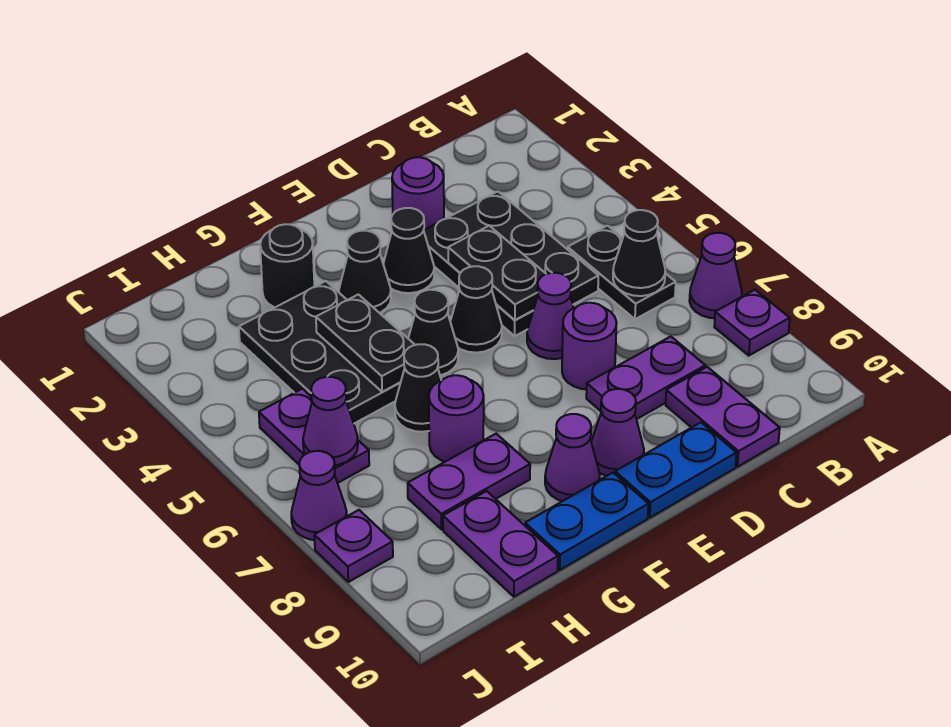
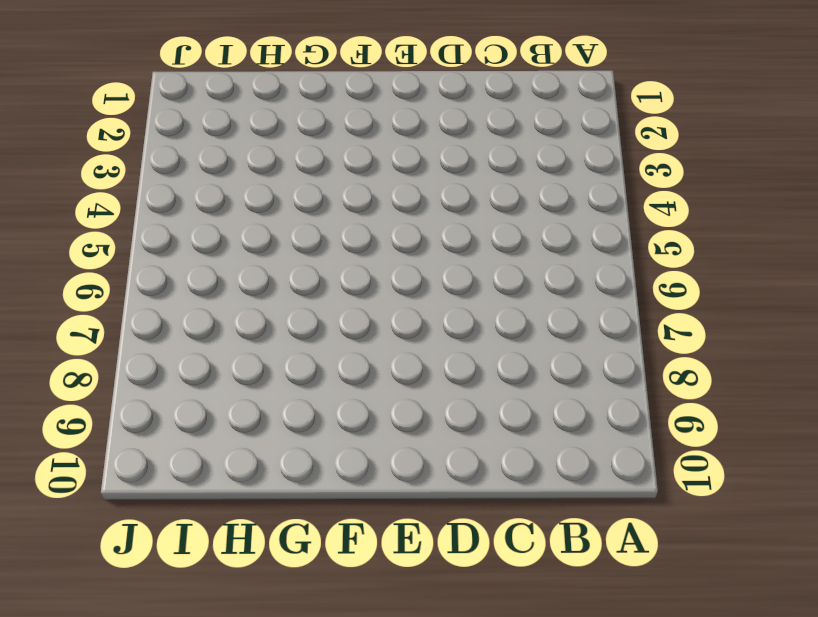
none -> purple cone A7 level 1
none -> purple plate A8 level 1
none -> black plate B5:B6 level 1
none -> black plate C3:D5 level 1

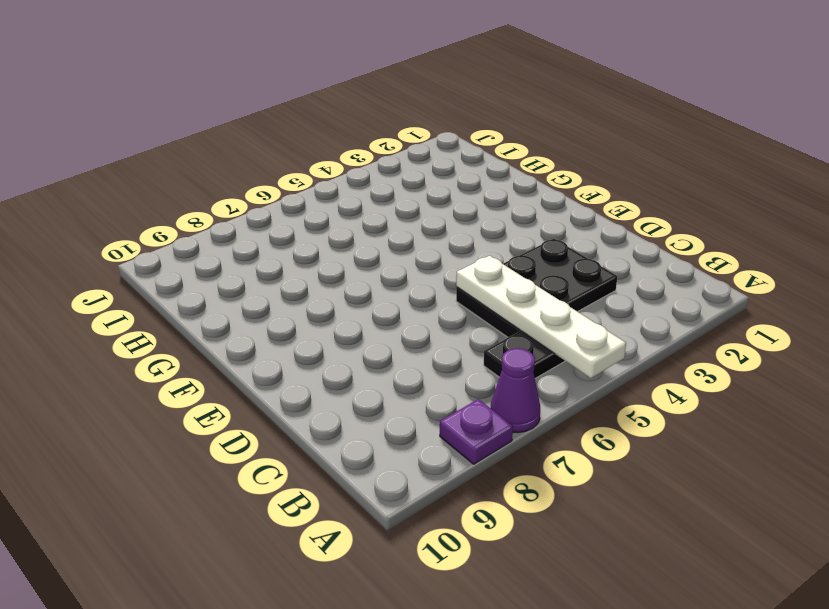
white plate A5:D5 level 2 -> black plate D4:D5 level 2
none -> purple plate C8:D8 level 1
none -> purple plate C9:C10 level 1
none -> purple round brick D2 level 1
none -> purple cone D6 level 1

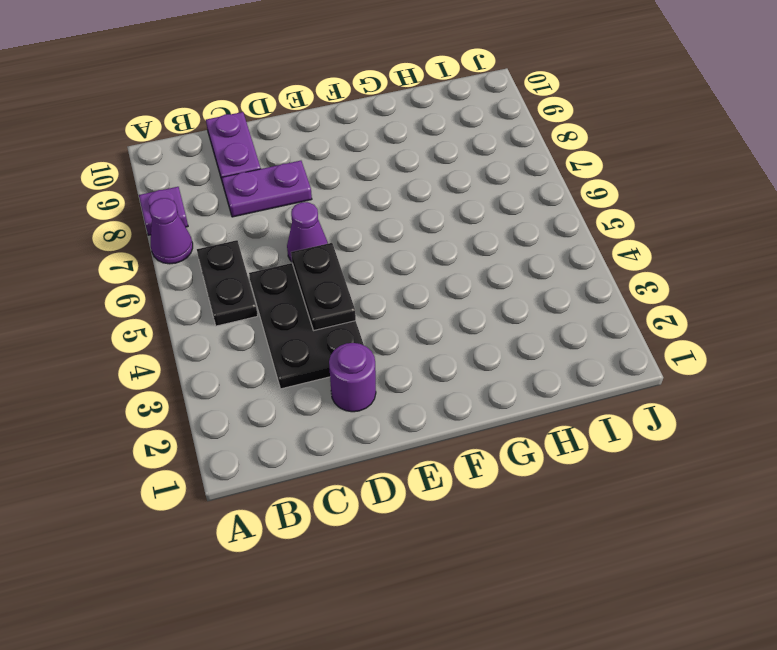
none -> purple round brick D7 level 1
none -> blue plate D10:E10 level 1
none -> black cone E3 level 1
none -> black cone E5 level 1

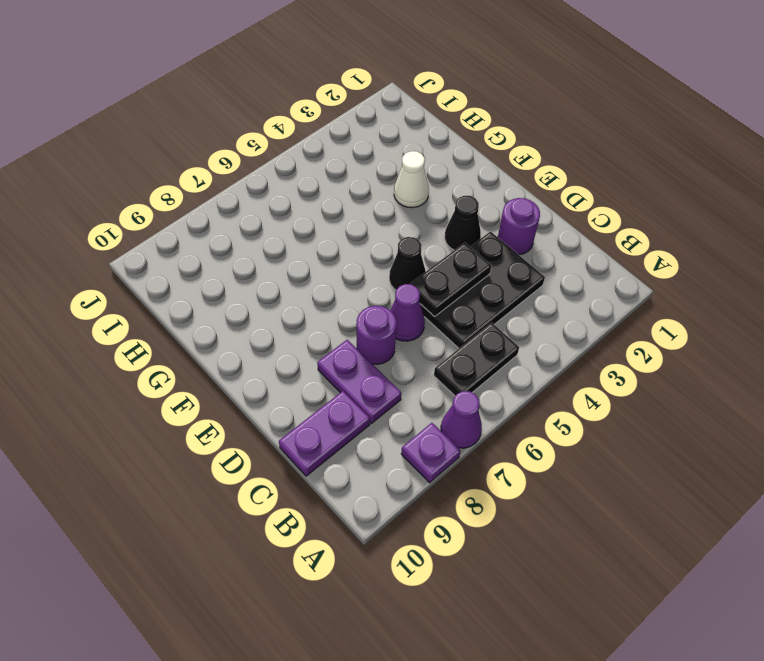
white cone G3 level 1 -> black plate G3:H5 level 1
none -> blue plate D10:E10 level 1
none -> purple cone E9 level 1
none -> black cone F3 level 1
none -> black cone F5 level 1

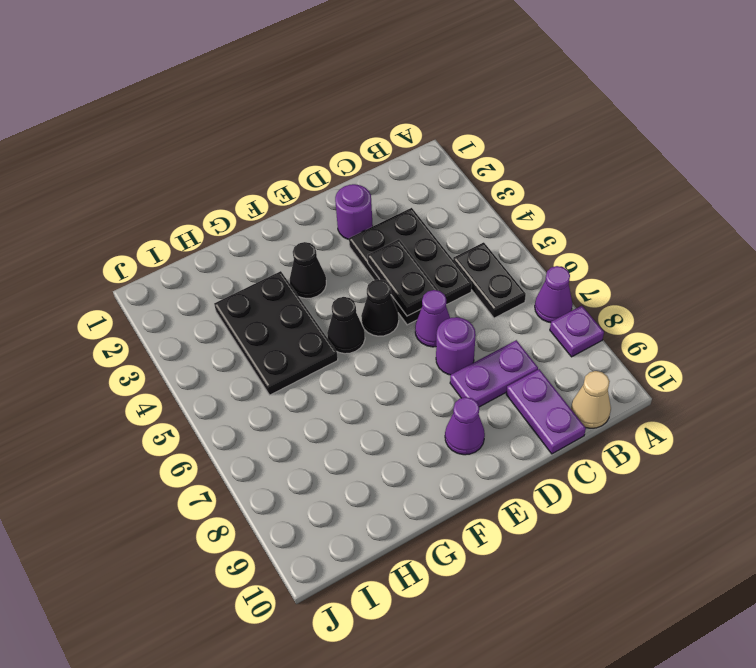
tan cone B10 level 1 -> none
none -> blue plate D10:E10 level 1
none -> black cone E3 level 1
none -> purple cone F9 level 1
none -> blue plate F10:G10 level 1

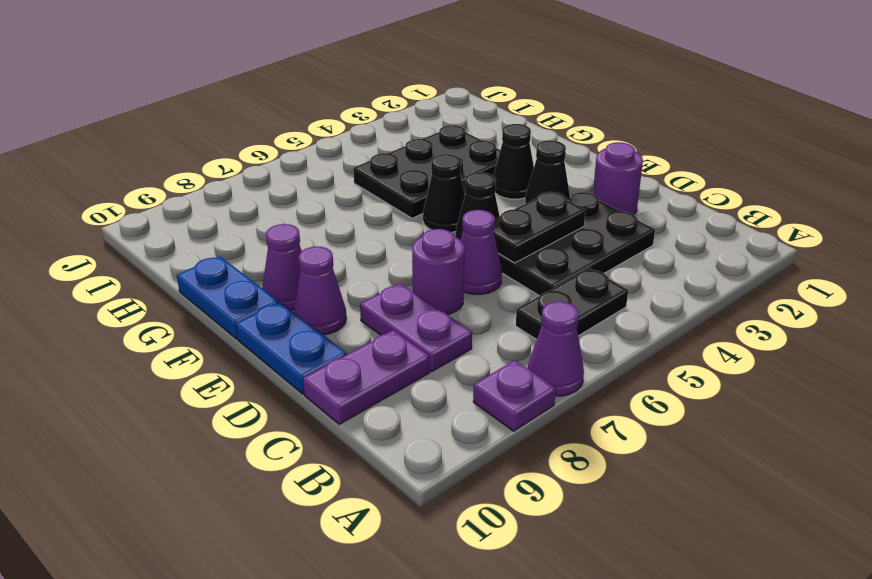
none -> black round brick G2 level 1
none -> black cone G6 level 1
none -> purple round brick G7 level 1
none -> purple plate G8:H8 level 1

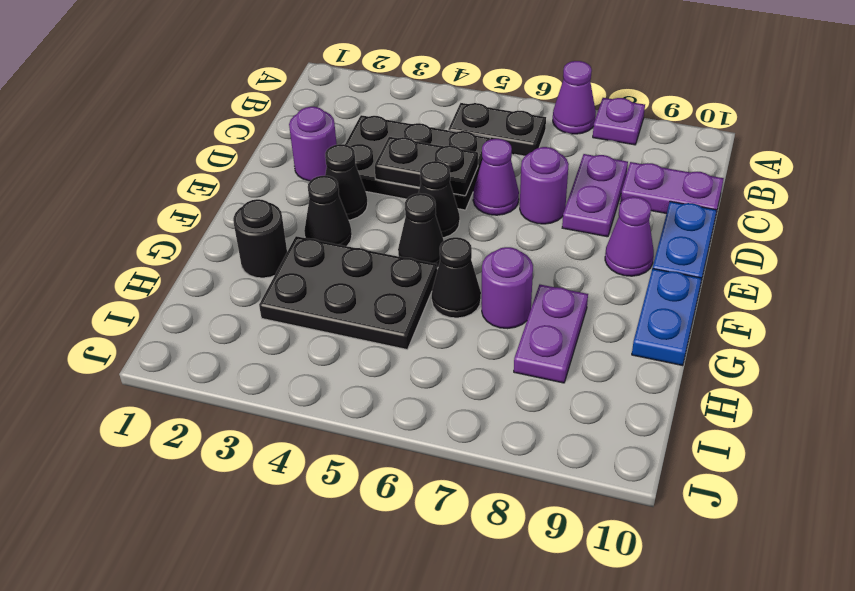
none -> purple cone F9 level 1
none -> purple plate H9:H10 level 1
none -> purple plate I5:I6 level 1
none -> purple cone J7 level 1

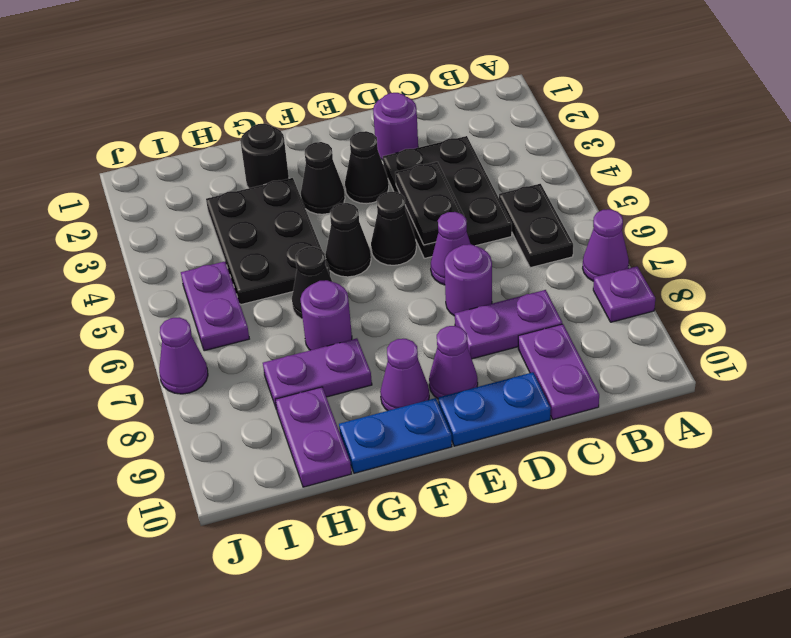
none -> purple plate J8 level 1
none -> black cone B6 level 2
none -> black plate G4:G5 level 2
none -> purple cone I6 level 2

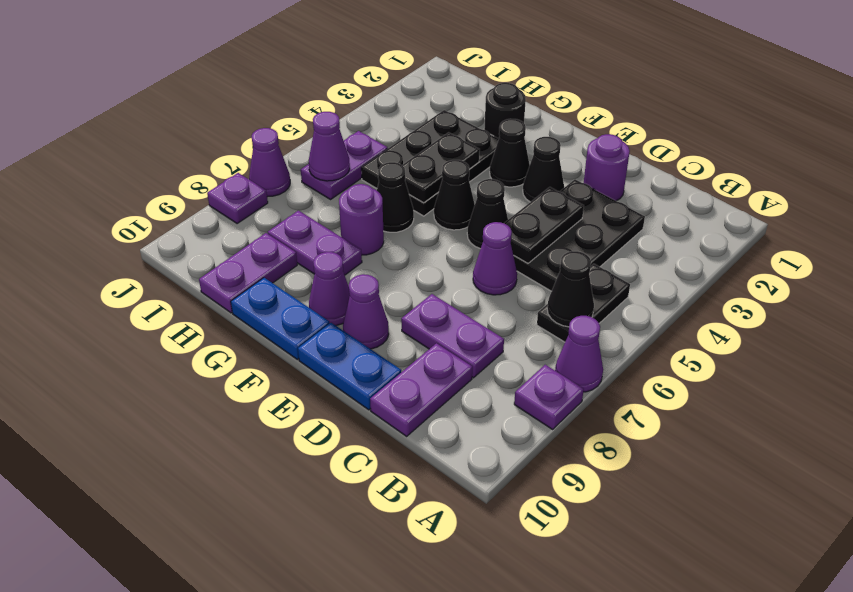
none -> purple round brick D7 level 1

